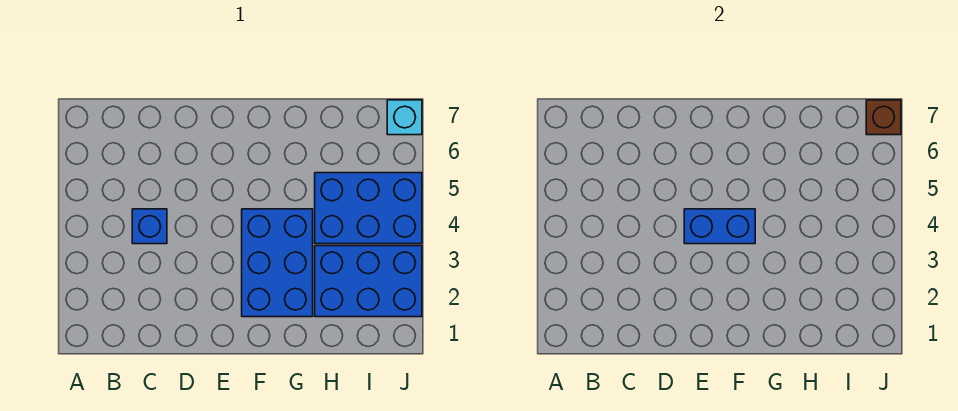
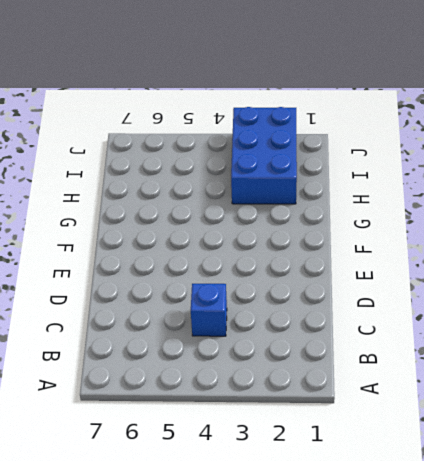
none -> blue brick F2:G4 level 1
none -> blue brick H4:J5 level 1

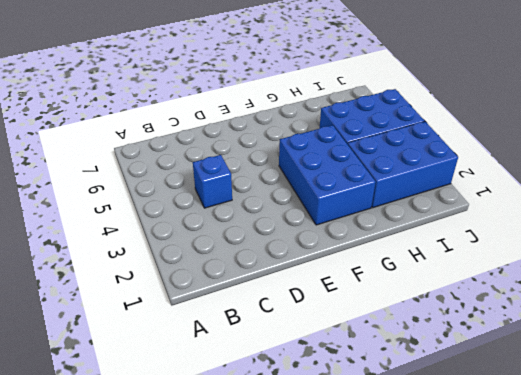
none -> cyan brick J7 level 1
none -> blue brick E4:F4 level 2

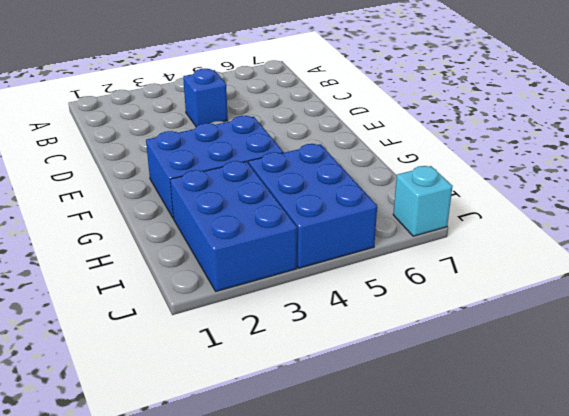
none -> blue brick E4:F4 level 2
none -> brown brick J7 level 2

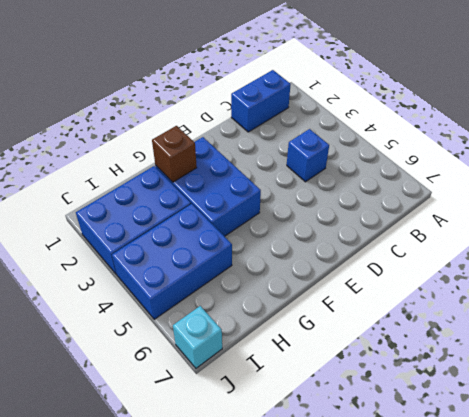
blue brick B1:C1 level 1 -> blue brick E4:F4 level 2
brown brick G2 level 2 -> brown brick J7 level 2

